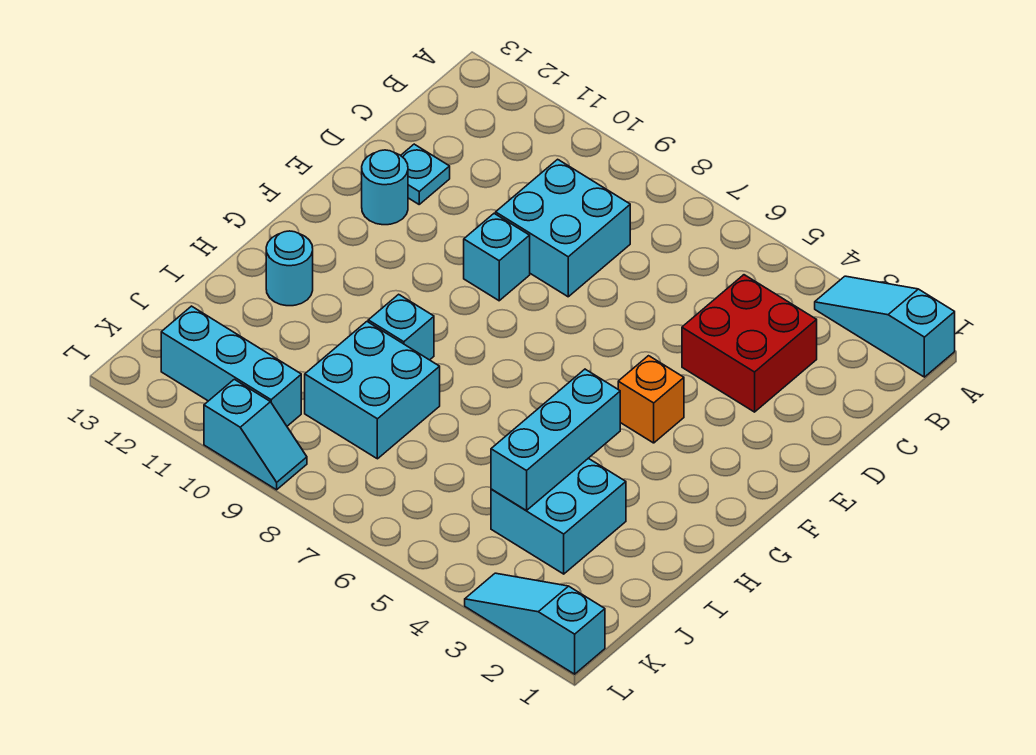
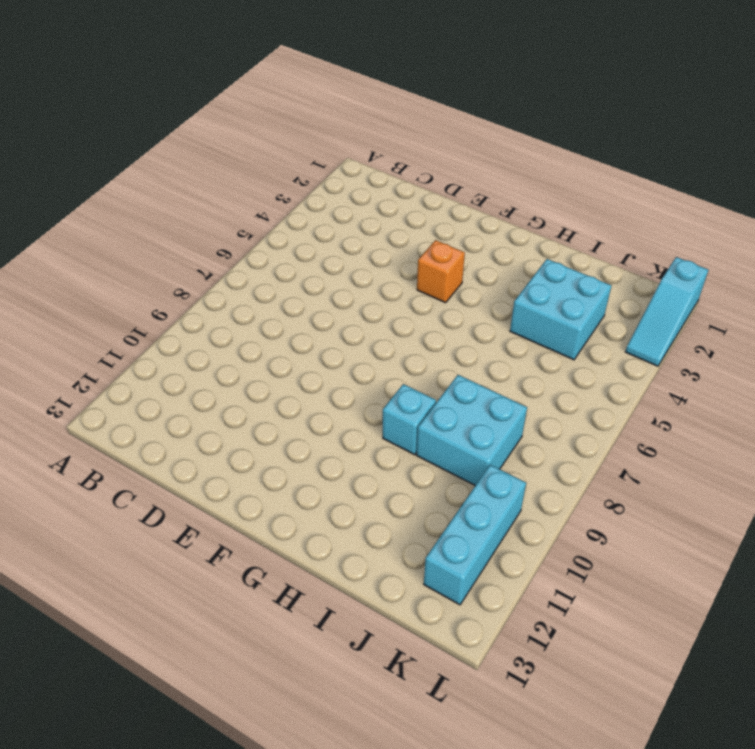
none -> cyan slope A1:A3 level 1 top 1
none -> red brick C3:D4 level 1
none -> cyan brick C8:D9 level 1

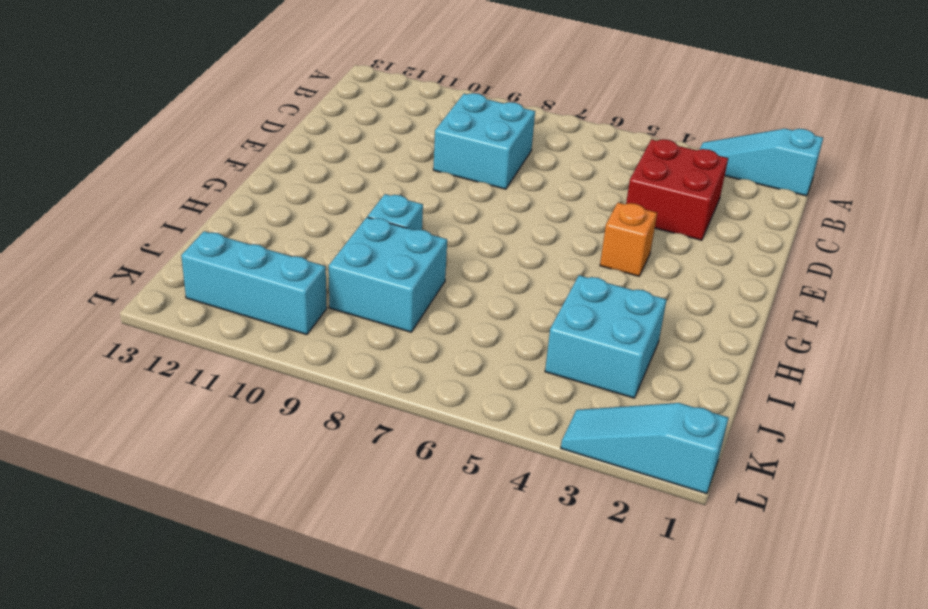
none -> cyan plate D12 level 1
none -> cyan brick E9 level 1
none -> cyan round brick E12 level 1

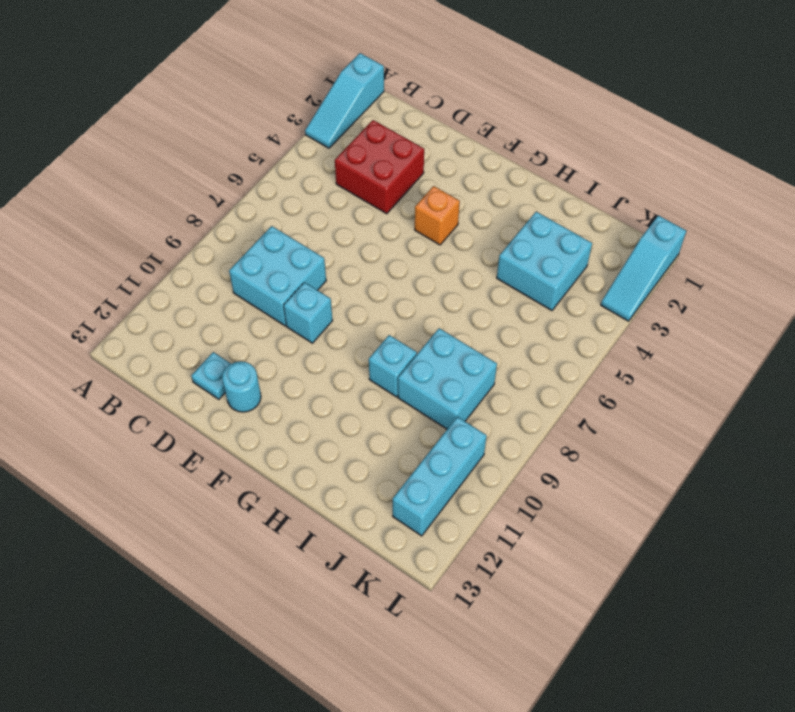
none -> cyan round brick H12 level 1
none -> cyan slope L9:L10 level 1 top 10
none -> cyan brick H4:J4 level 2

